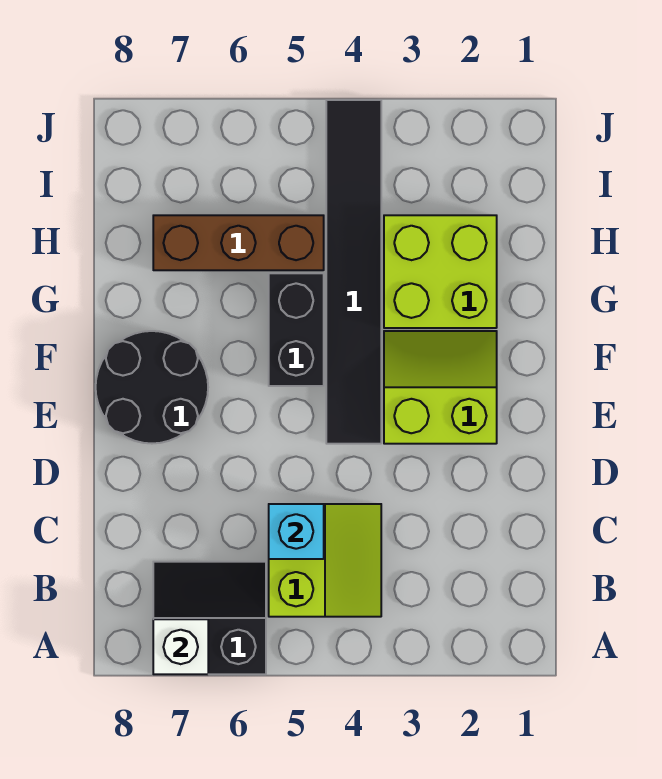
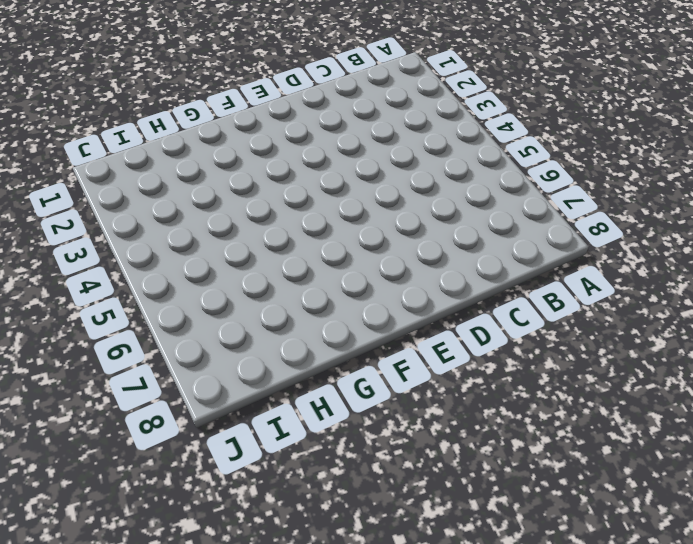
none -> black slope A6:B7 level 1 top A
none -> lime slope B4:C5 level 1 top 5

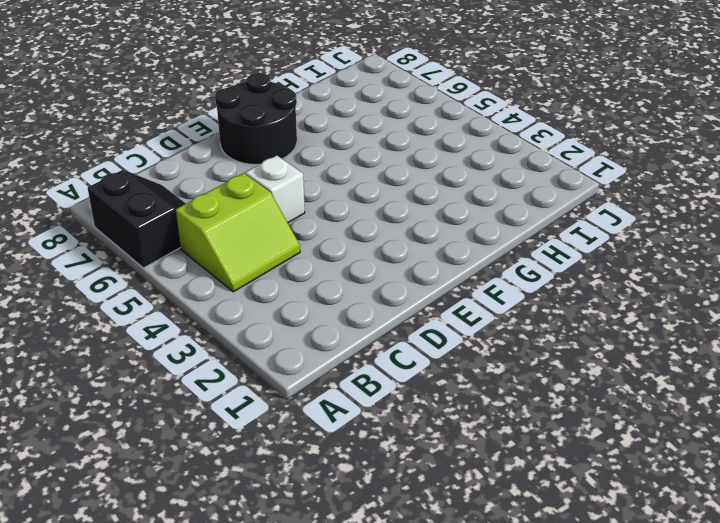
white brick D5 level 1 -> white brick A7 level 2
none -> lime slope E2:F3 level 1 top E
none -> black tile E4:J4 level 1

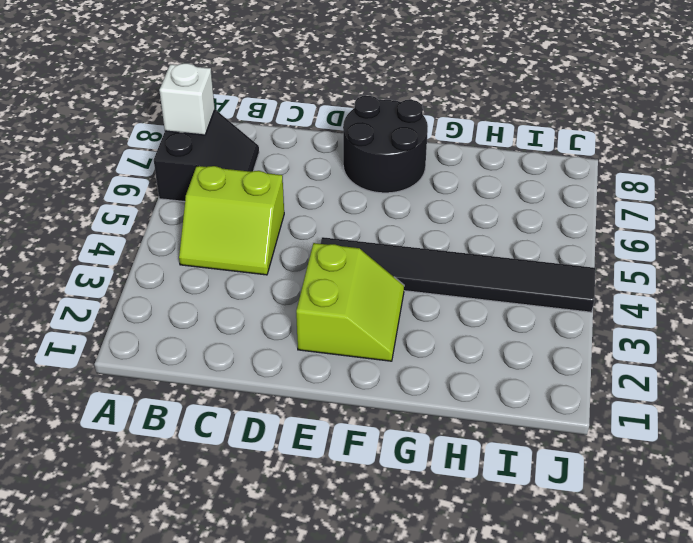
none -> black brick F5:G5 level 1
none -> lime brick G2:H3 level 1

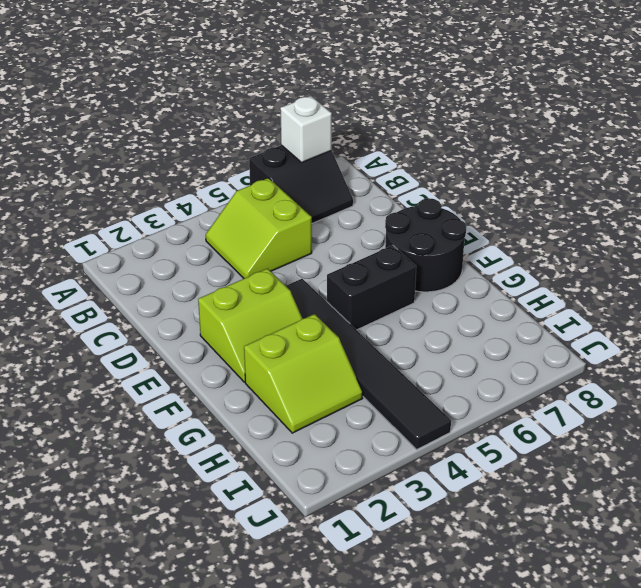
black brick F5:F6 level 1 -> black brick F5:G5 level 1
lime slope G2:H3 level 1 top G -> lime brick G2:H3 level 1
none -> brown brick H5:H7 level 1
none -> cyan brick C5 level 2

